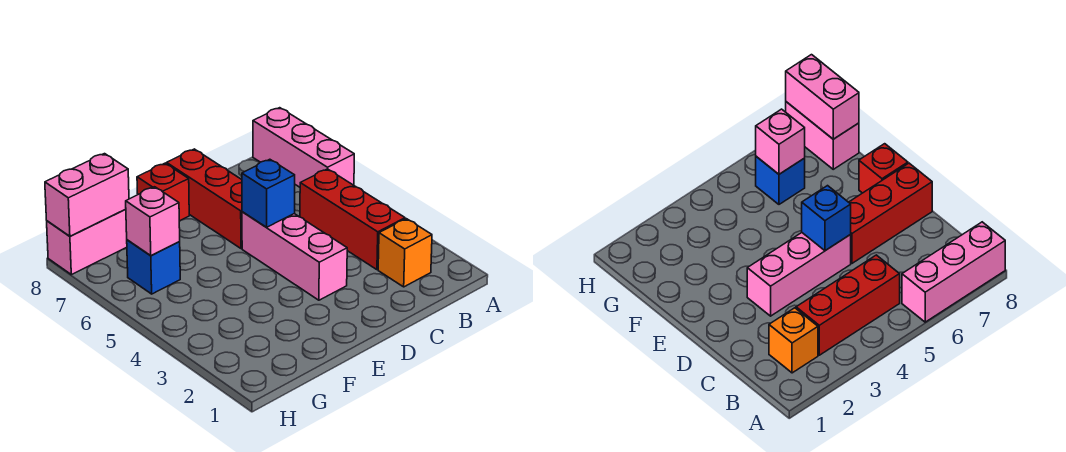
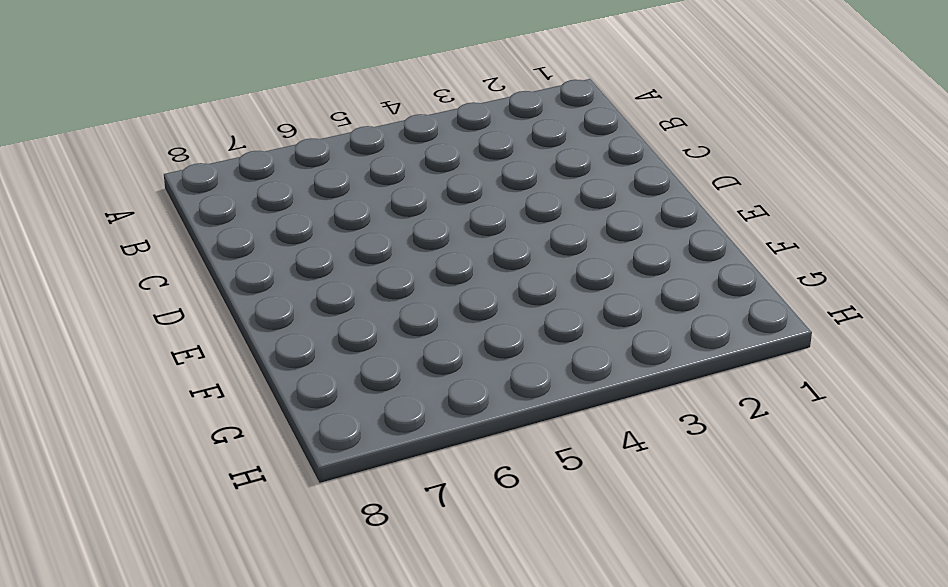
none -> pink brick A6:A8 level 1
none -> orange brick B2 level 1

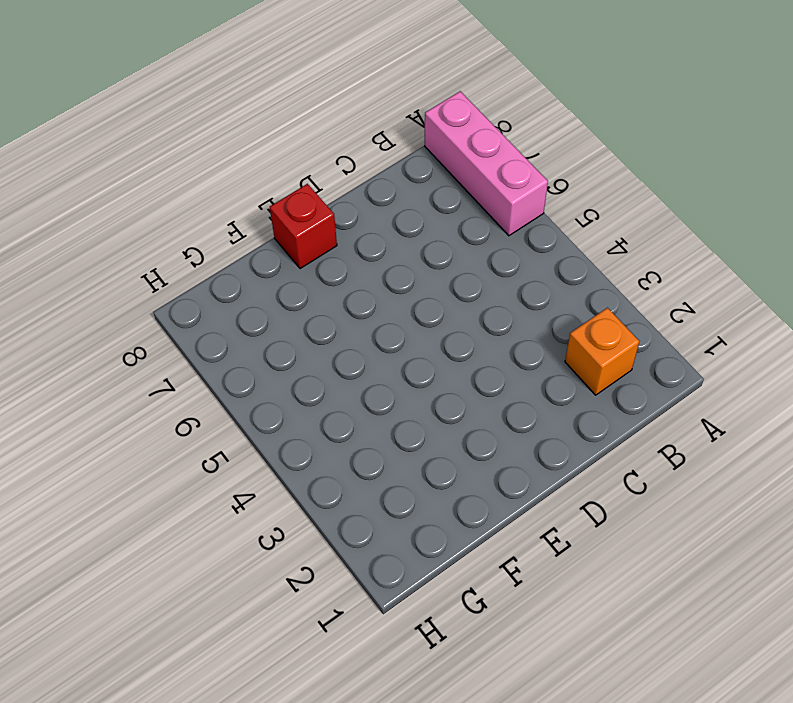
none -> red brick B3:B5 level 1
none -> pink brick D3:D5 level 1

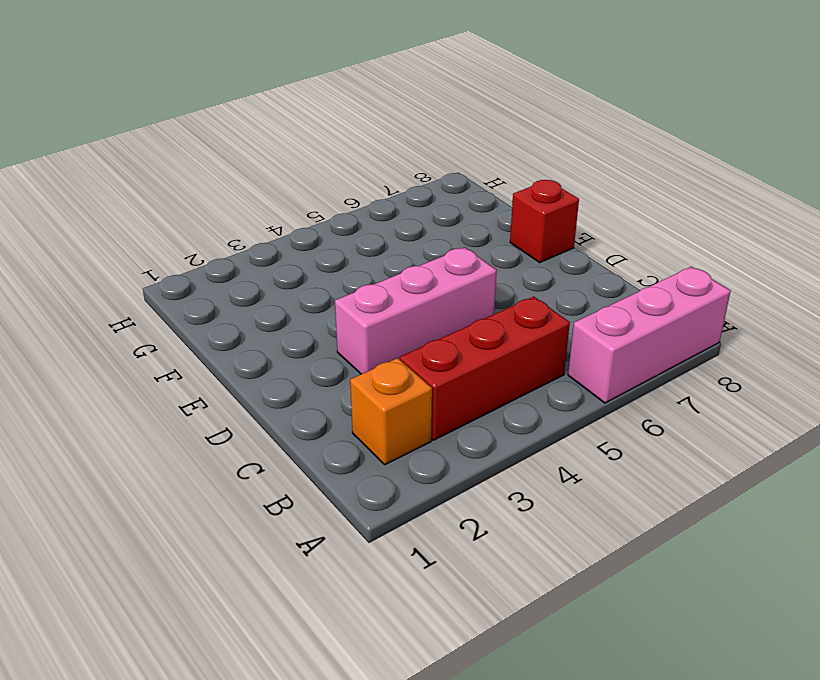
none -> red brick D6:D8 level 1
none -> blue brick G6 level 1

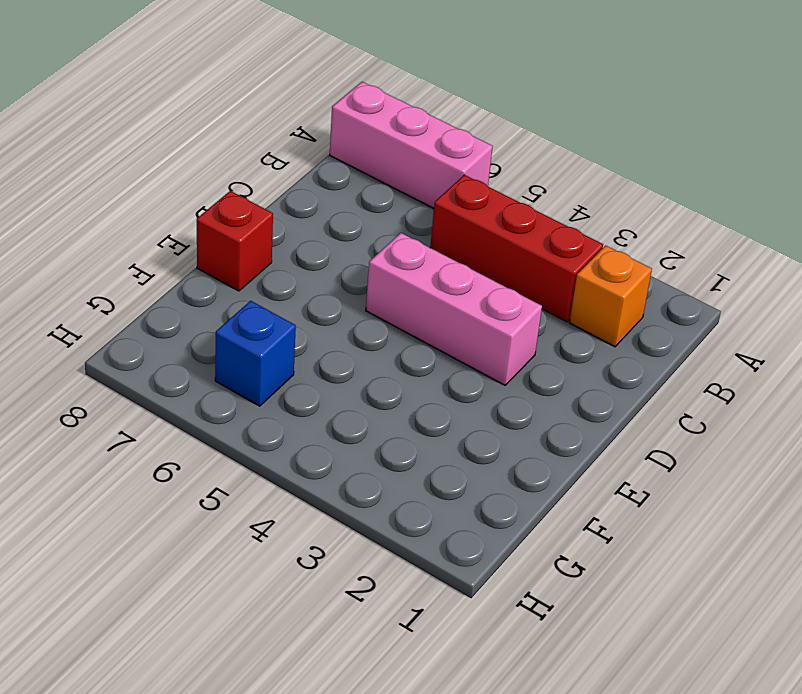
none -> red brick D6:D8 level 1
none -> pink brick G8:H8 level 1

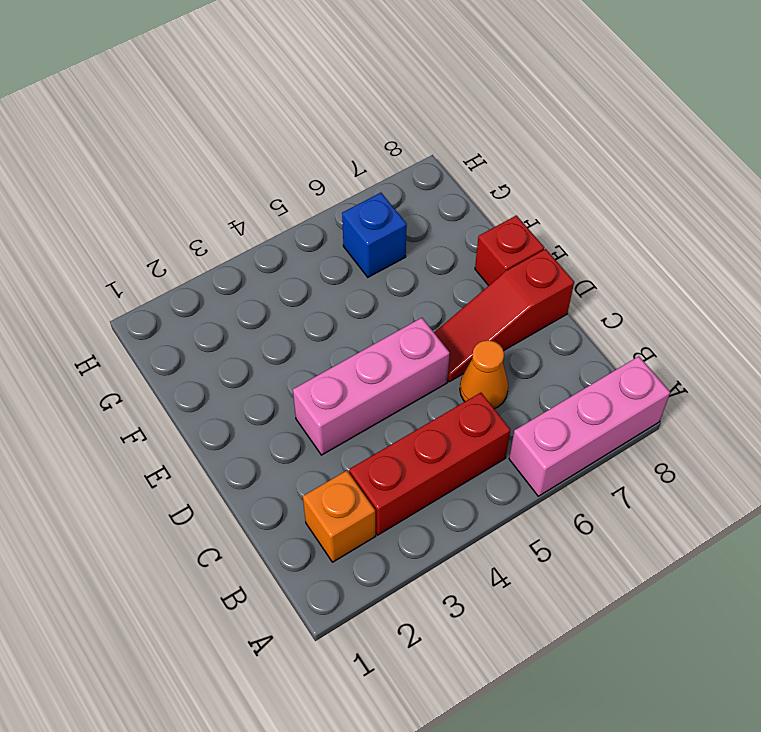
orange cone C6 level 1 -> none
red slope D6:D8 level 1 top 8 -> red brick D6:D8 level 1
none -> pink brick G8:H8 level 1
none -> blue brick D5 level 2

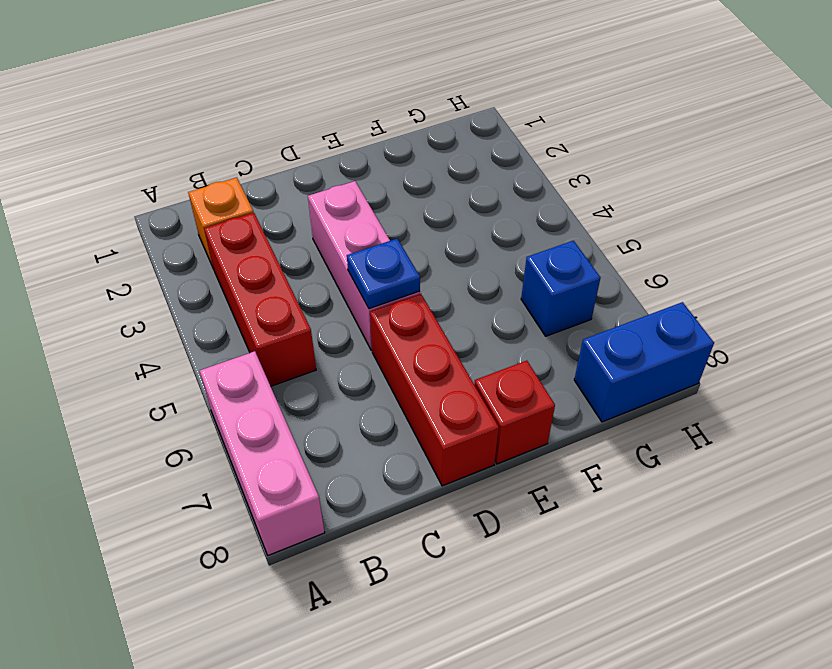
blue plate D5 level 2 -> blue brick D5 level 2
blue brick G8:H8 level 1 -> pink brick G8:H8 level 1
none -> pink brick G6 level 2
none -> pink brick G8:H8 level 2

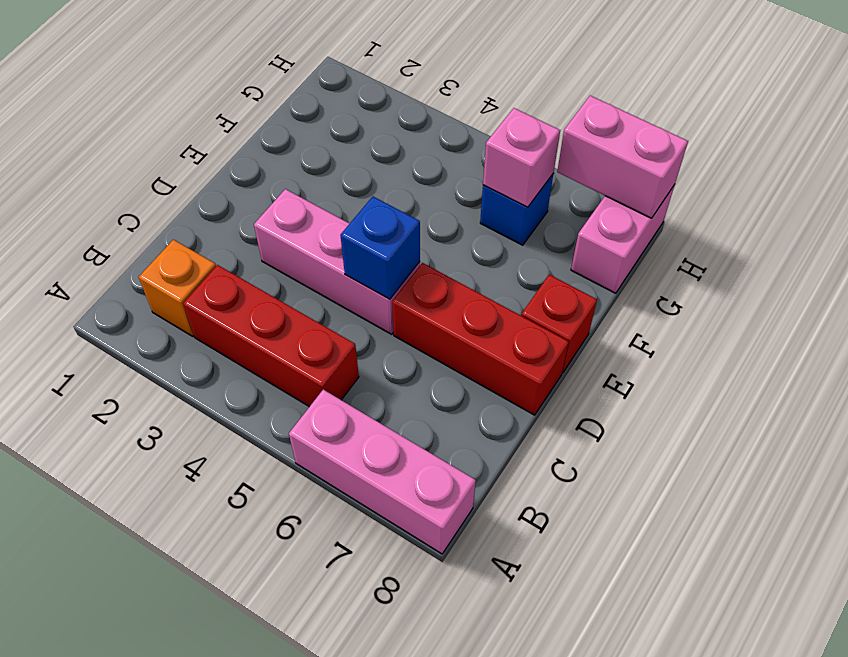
pink brick H7:H8 level 2 -> pink brick G8:H8 level 2

